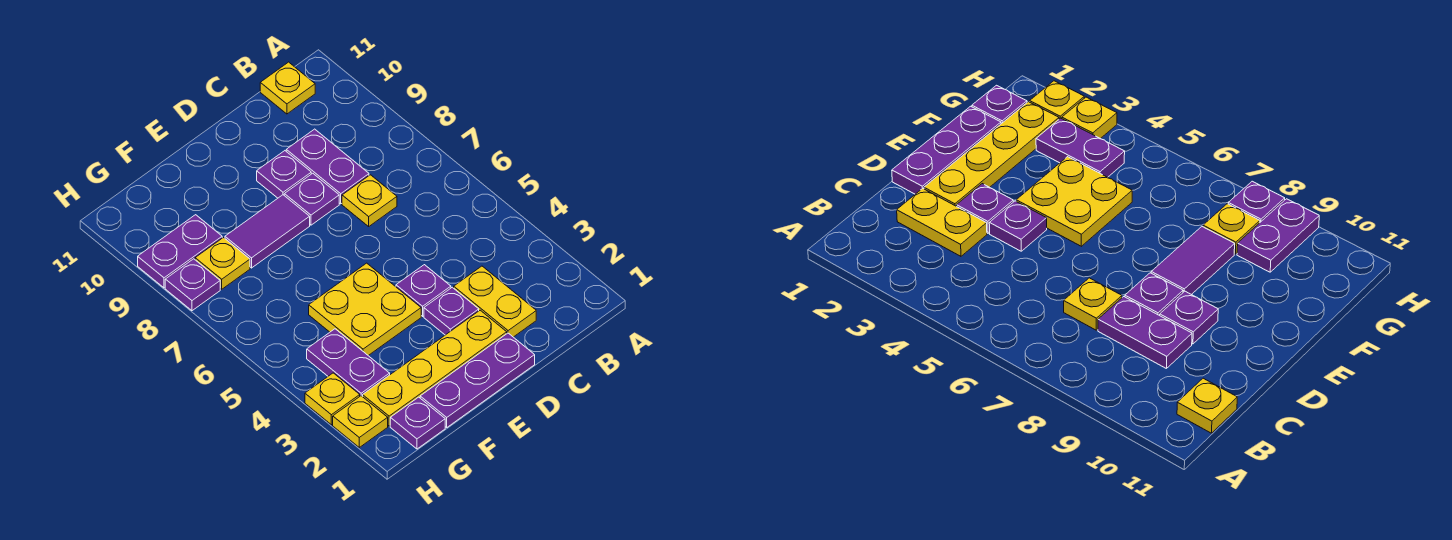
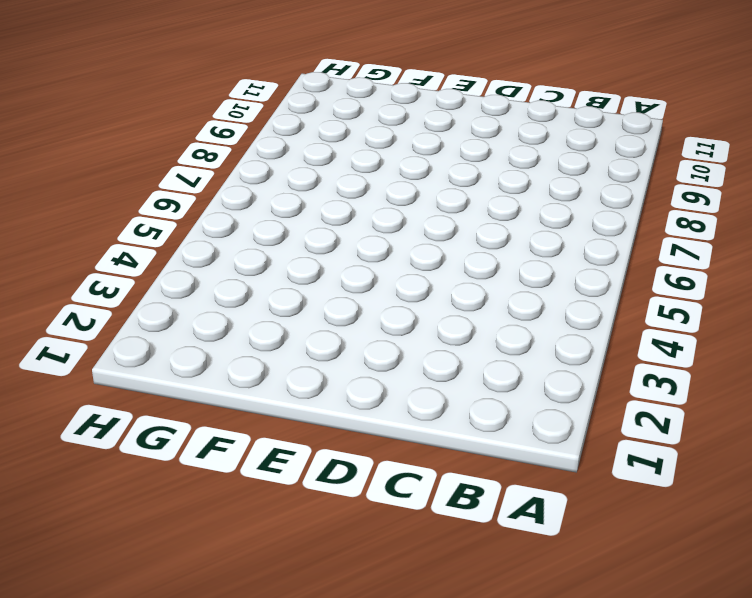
none -> yellow plate B11 level 1
none -> yellow plate C2:C3 level 1
none -> yellow plate C7 level 1

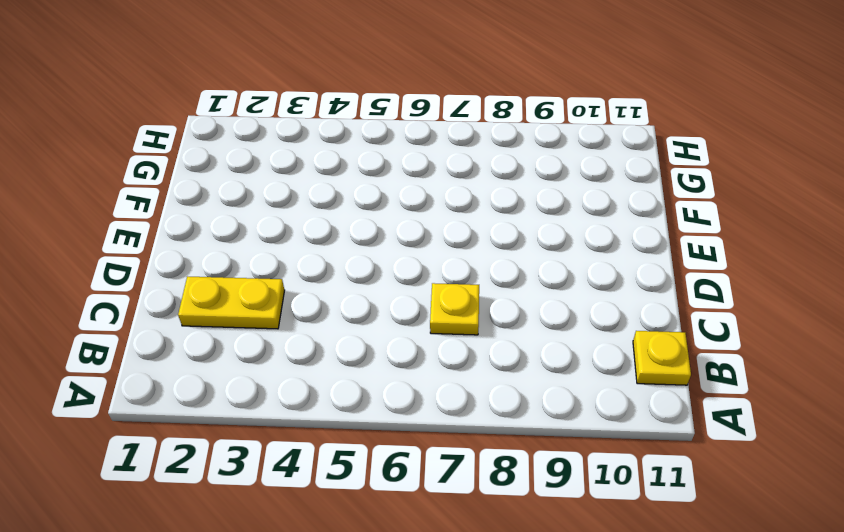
none -> purple plate C8:C9 level 1
none -> purple plate D1:F1 level 1
none -> yellow plate D2:G2 level 1

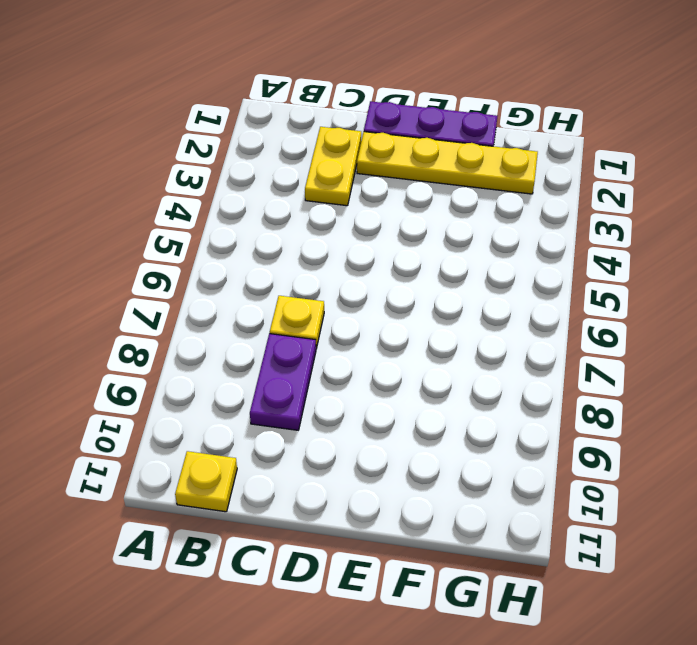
none -> purple plate D3 level 1
none -> purple plate D4 level 1
none -> purple plate D8 level 1

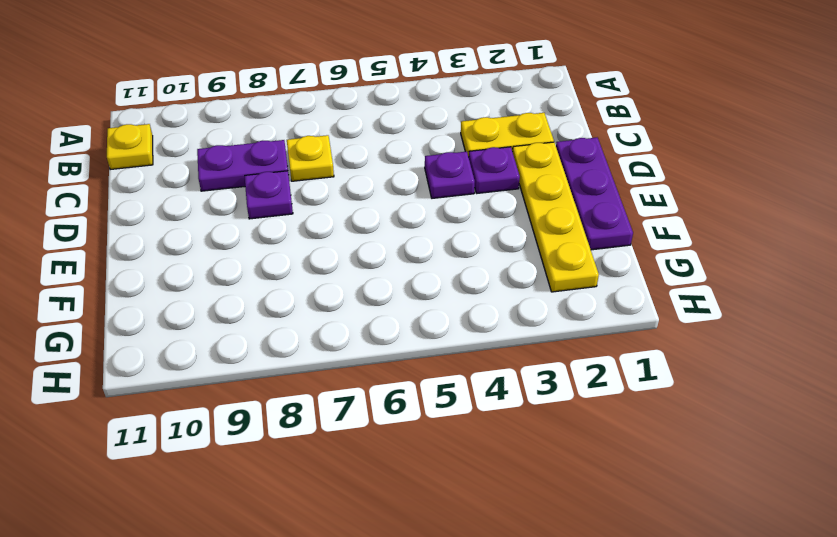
none -> purple plate D9 level 1
none -> yellow plate E4:F5 level 1
none -> purple tile E8:F8 level 1

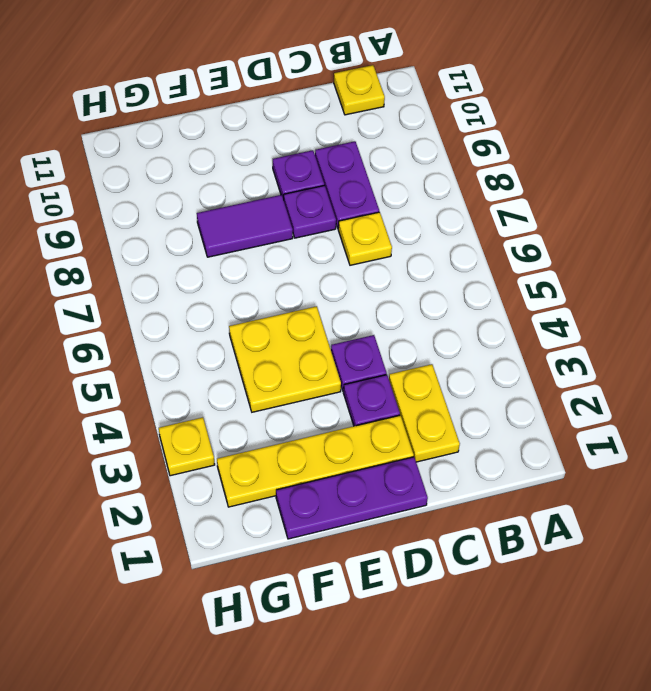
none -> purple plate G1 level 1
none -> purple plate G3:G4 level 1
none -> yellow plate G8 level 1

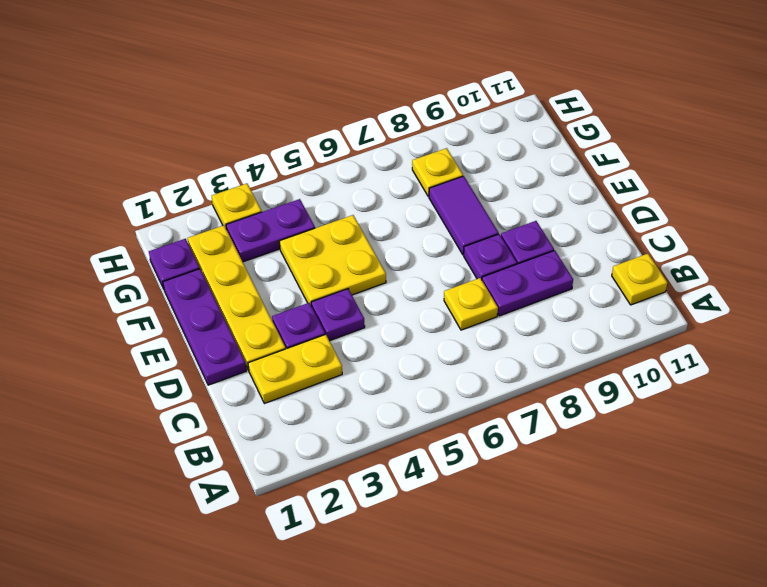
none -> purple plate G9:H9 level 1
none -> yellow plate H2 level 1
none -> purple plate H8 level 1

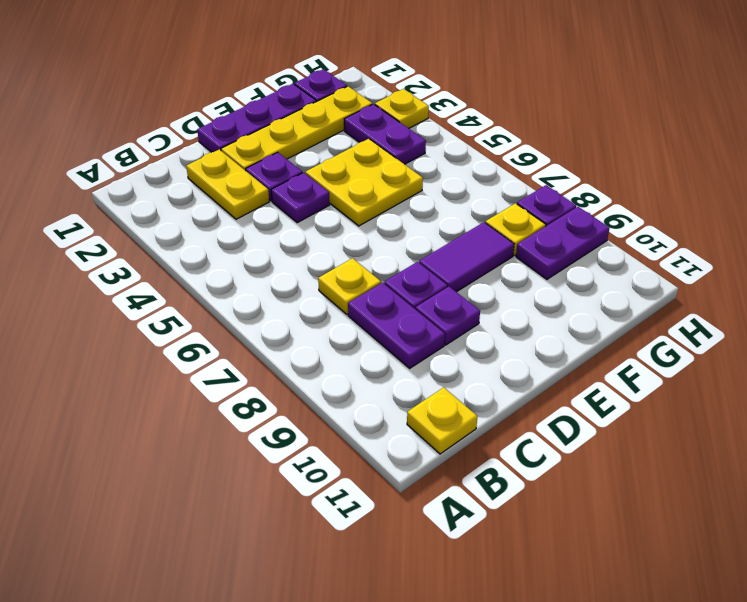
none -> yellow plate H2 level 1

